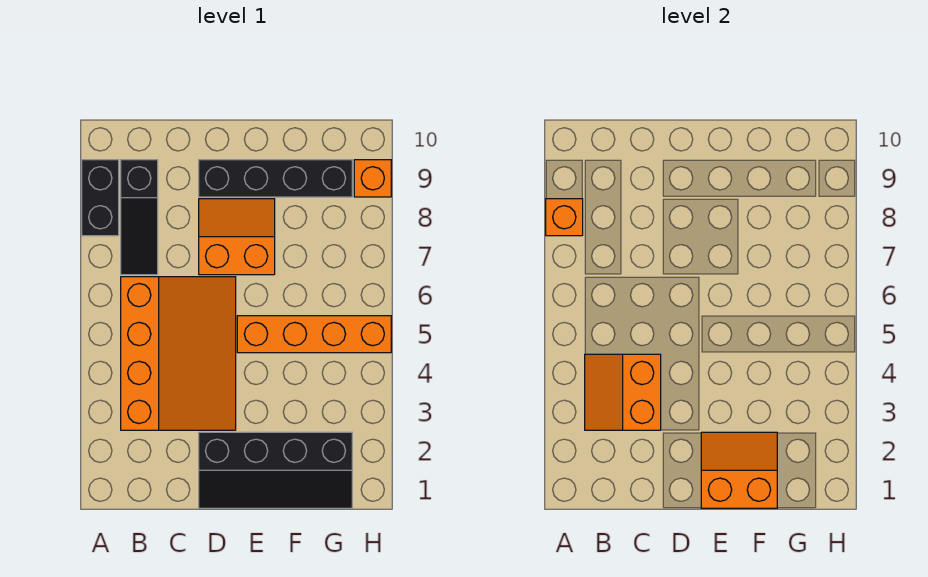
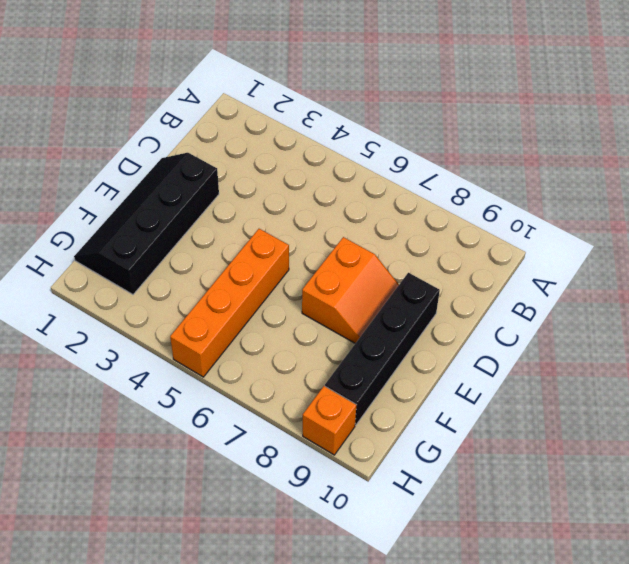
none -> black brick A8:A9 level 1
none -> orange slope B3:D6 level 1 top B

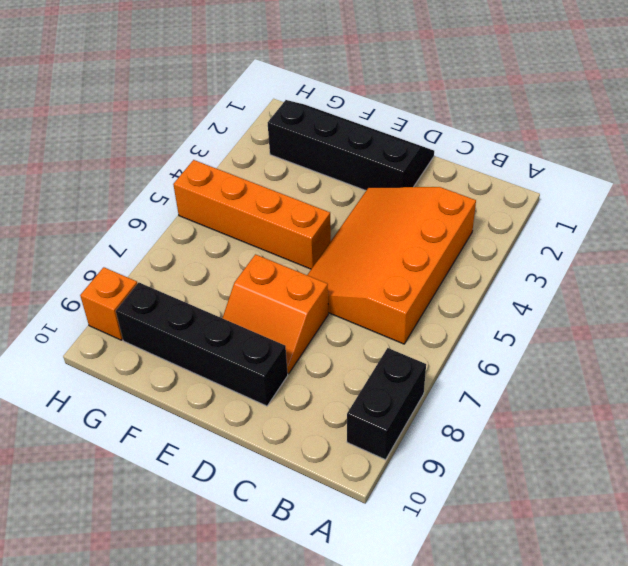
none -> black slope B7:B9 level 1 top 9
none -> orange brick A8 level 2

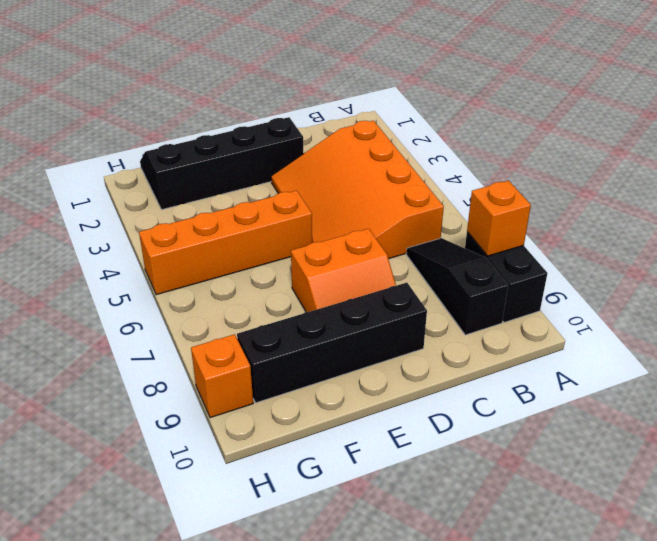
none -> orange slope B3:C4 level 2 top C
none -> orange slope E1:F2 level 2 top 1

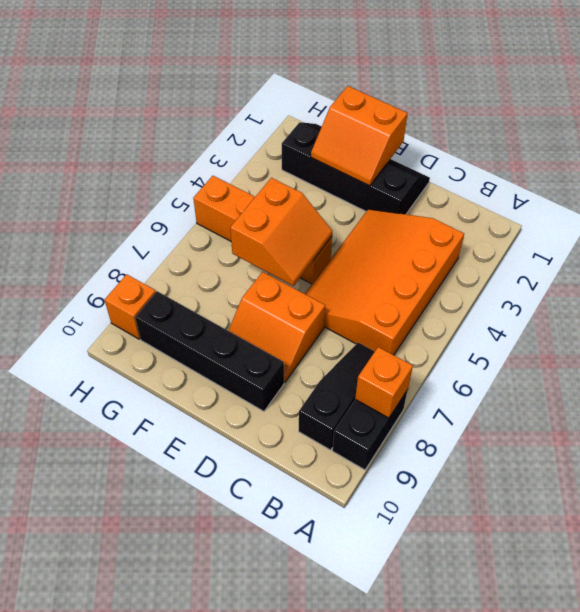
orange slope E5:F6 level 2 top F -> orange slope B3:C4 level 2 top C

